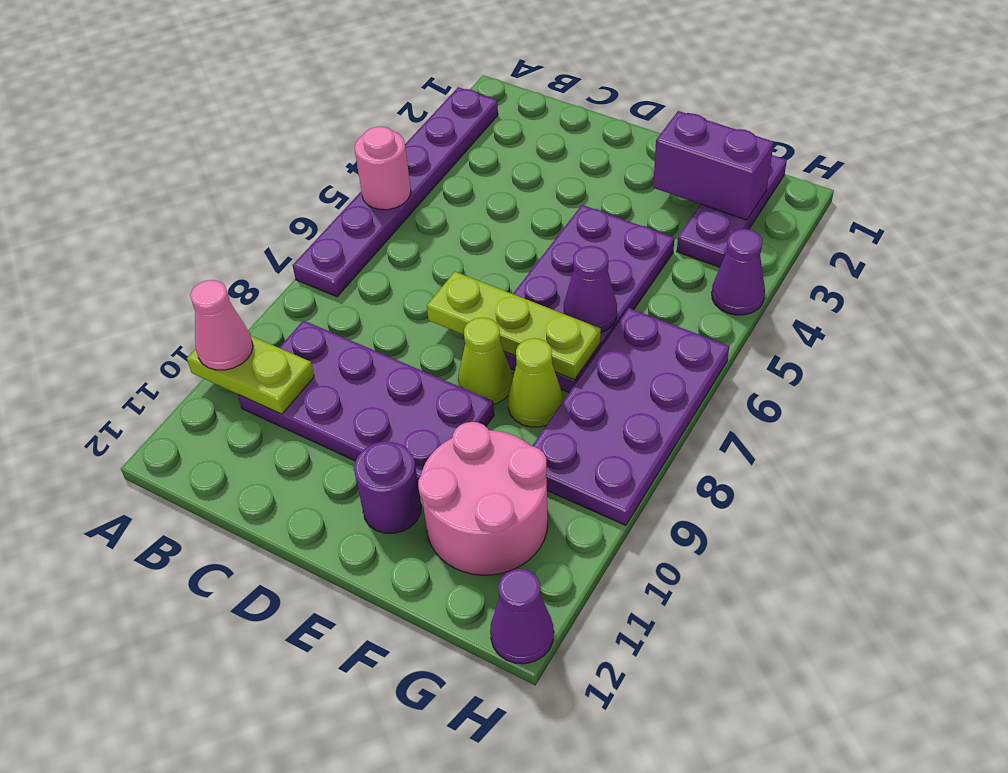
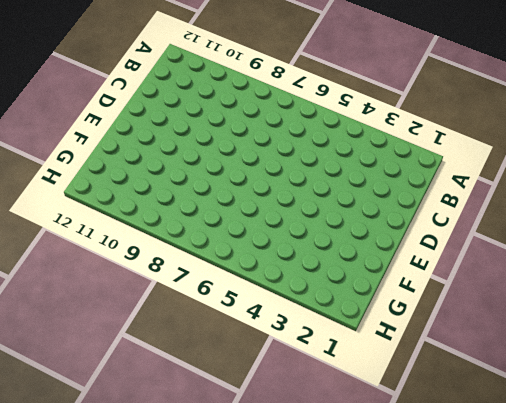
none -> purple plate A2:A7 level 1
none -> purple plate B9:E10 level 1
none -> purple plate E4:F7 level 1

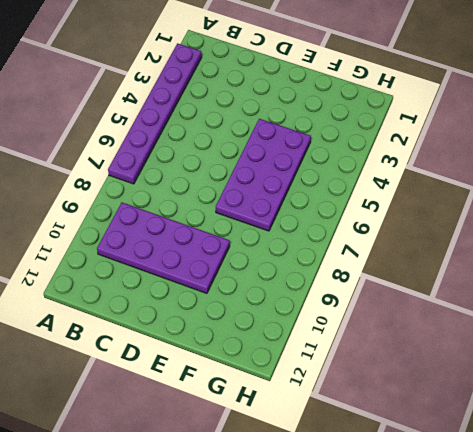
none -> lime cone E8 level 1
none -> purple round brick E11 level 1
none -> lime cone F8 level 1

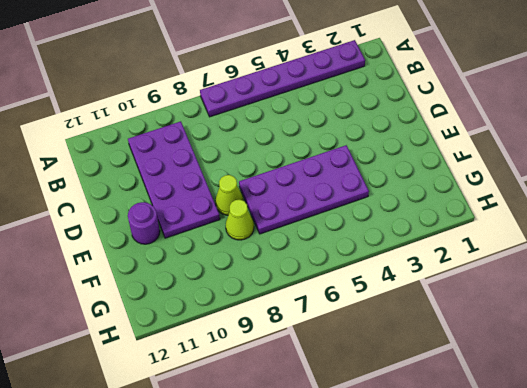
none -> pink round brick F10:G11 level 1
none -> purple plate G1:G3 level 1
none -> purple plate G6:H9 level 1

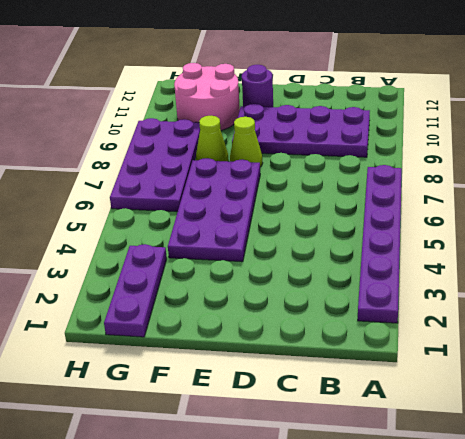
none -> purple cone H4 level 1
none -> purple cone H12 level 1
none -> pink round brick A5 level 2

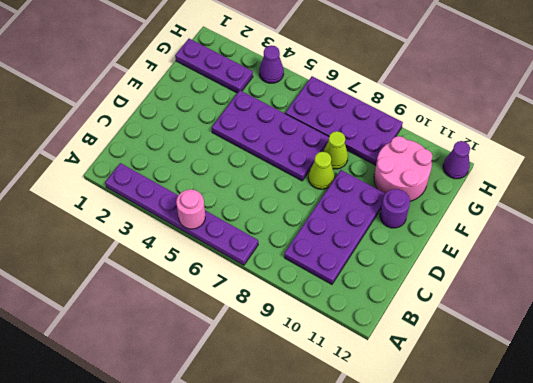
none -> lime plate A10:B10 level 2
none -> lime plate D7:F7 level 2
none -> purple brick F2:G2 level 2

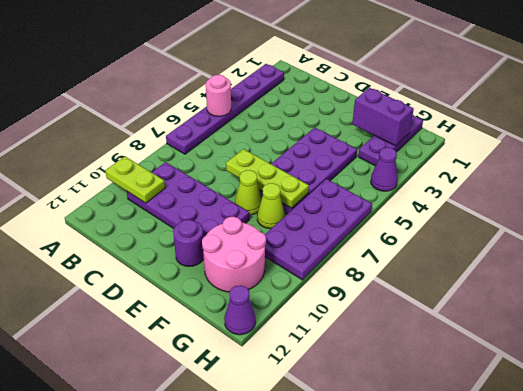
none -> purple cone F6 level 2
none -> pink cone A10 level 3

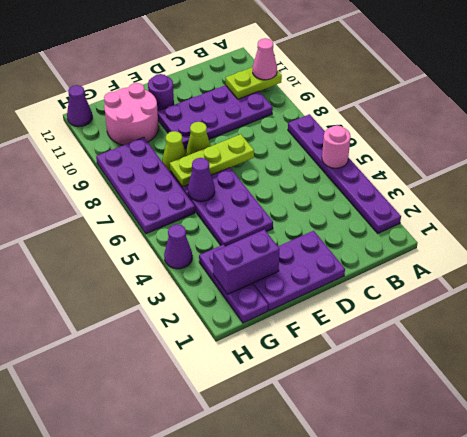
purple plate D1:F2 level 1 -> none

